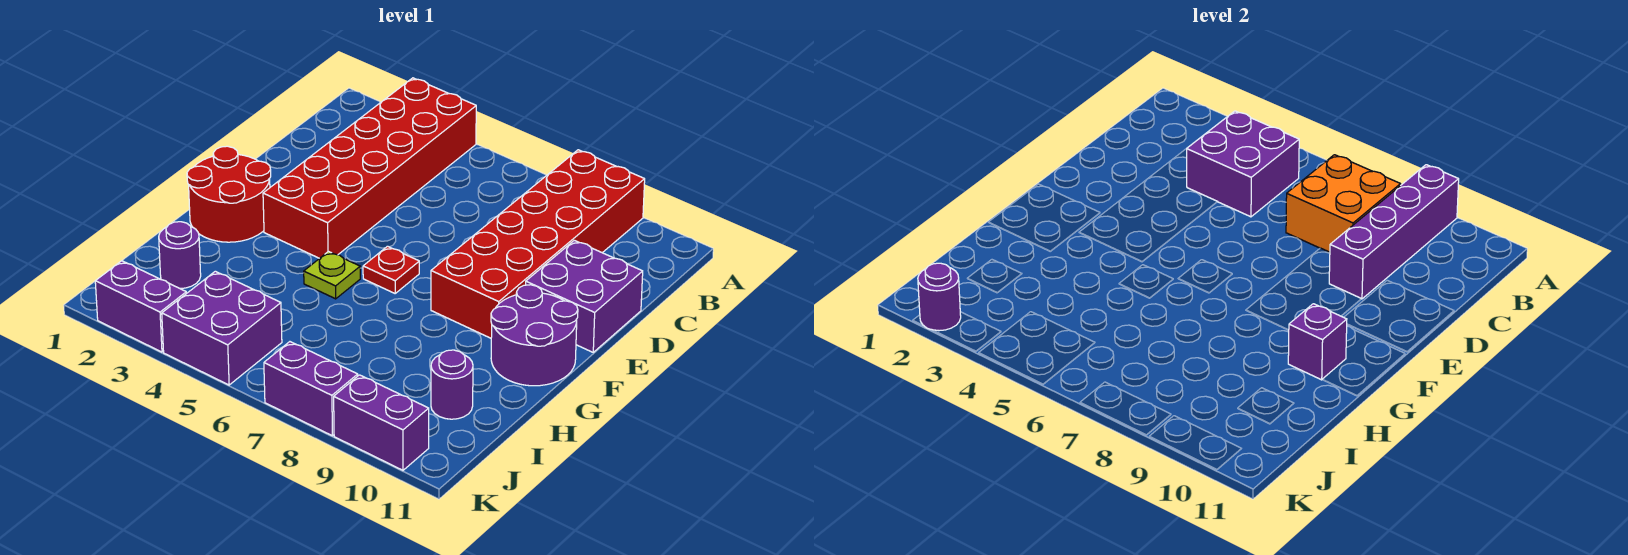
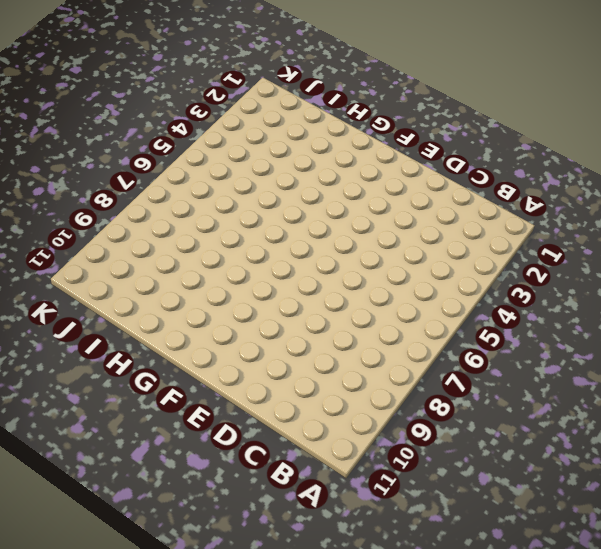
none -> red brick A3:F4 level 1
none -> red brick A8:F9 level 1
none -> purple brick D10:E11 level 1

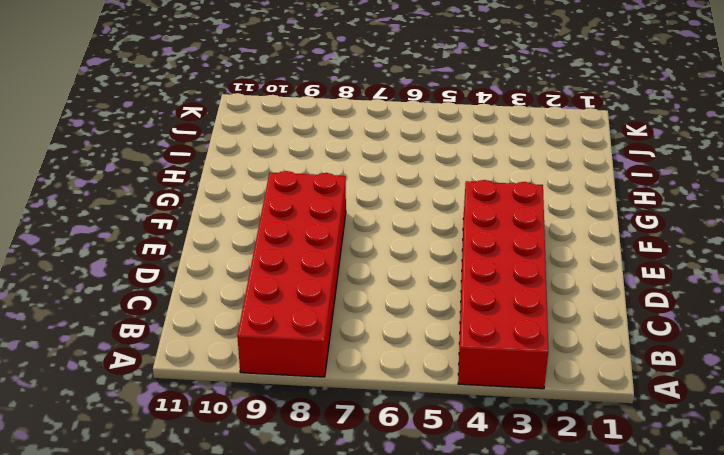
none -> purple brick D10:E11 level 1
none -> red round brick F1:G2 level 1
none -> red plate F6 level 1

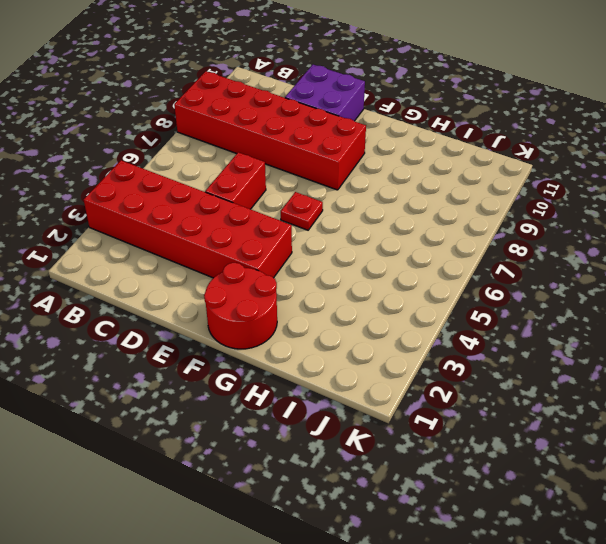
red brick D5:D6 level 1 -> none
none -> purple round brick F10:G11 level 1
none -> lime plate G5 level 1
none -> purple round brick I2 level 1

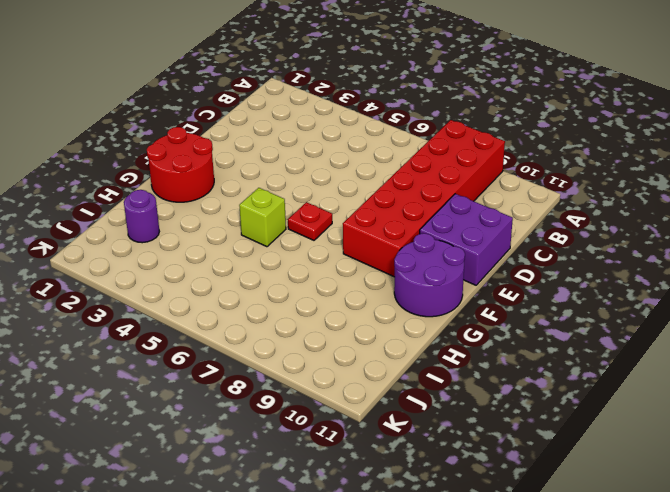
lime brick G5 level 1 -> lime plate G5 level 1
none -> red brick A3:F4 level 1
none -> purple round brick I10 level 1
none -> purple brick J4:K5 level 1

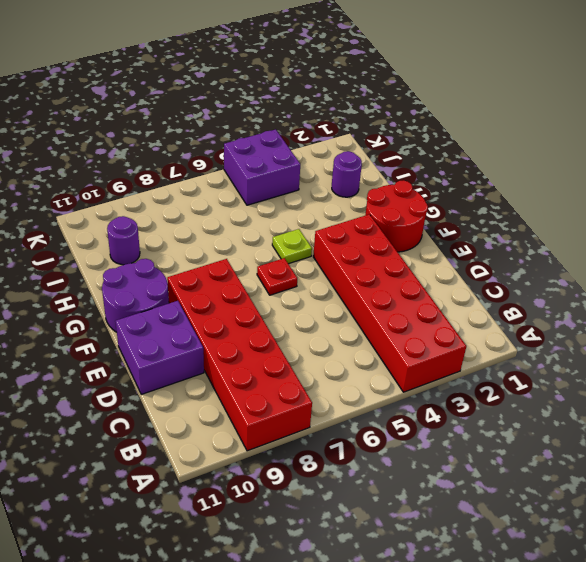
none -> purple brick K2:K3 level 1
none -> purple brick K7:K8 level 1
none -> purple brick K9:K10 level 1

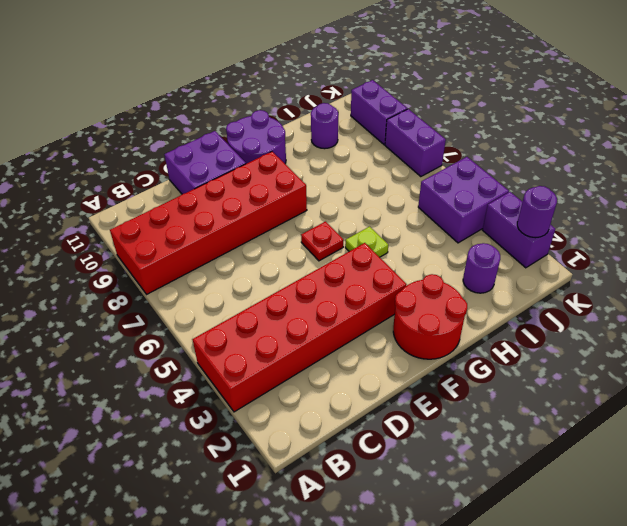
none -> purple brick A9:D9 level 2
none -> purple brick B4:C5 level 2
none -> orange brick B7:C8 level 2

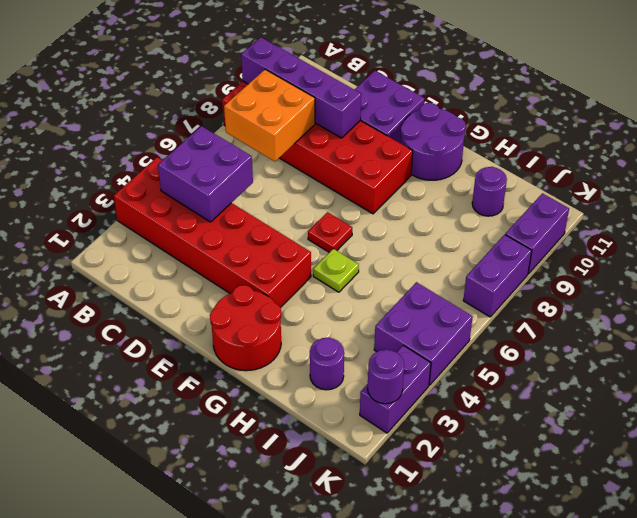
none -> purple brick G10 level 2

